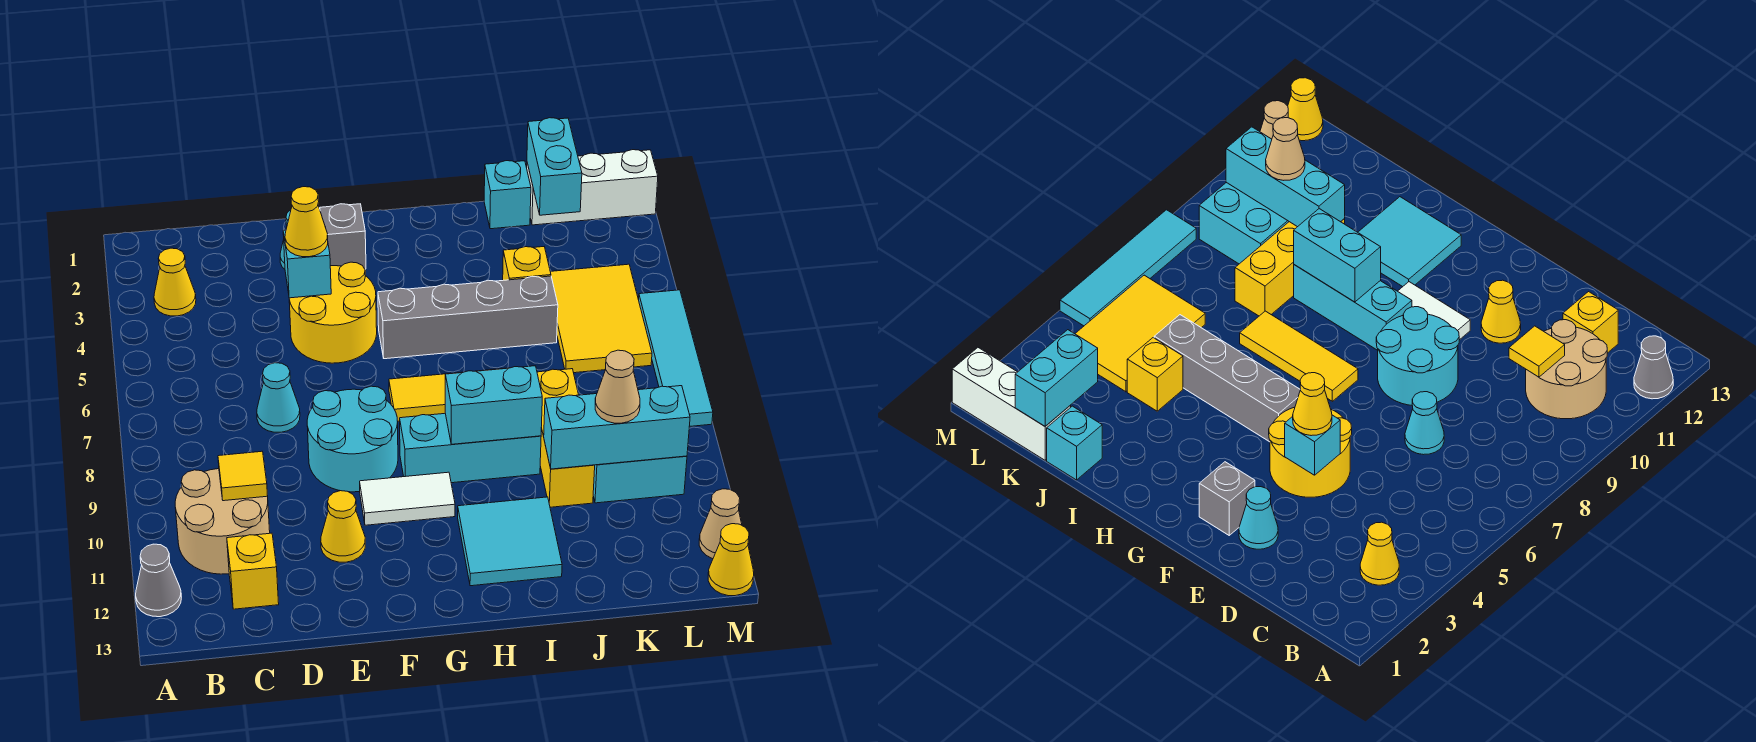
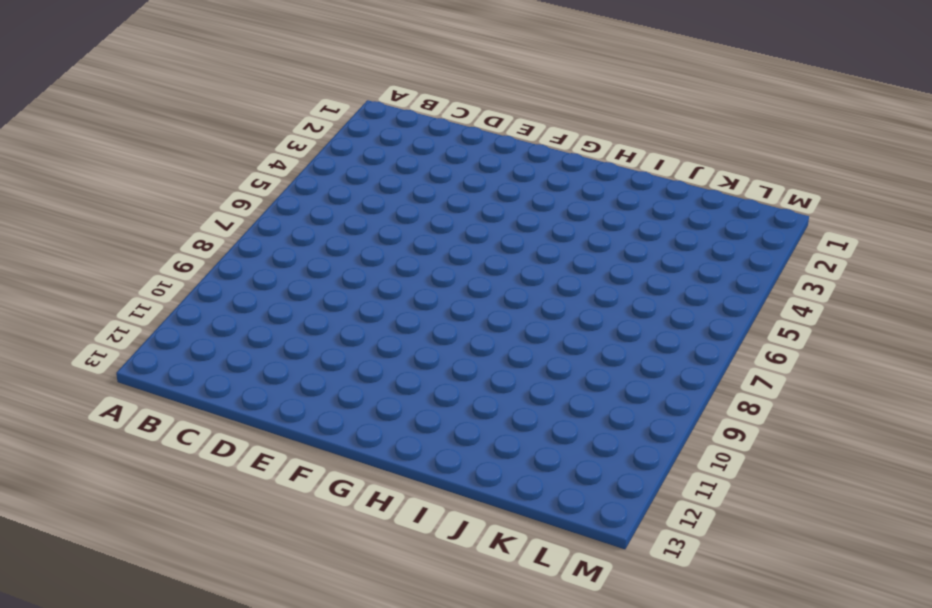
none -> grey cone A12 level 1
none -> yellow cone B3 level 1
none -> tan round brick B10:C11 level 1
none -> yellow brick C12 level 1

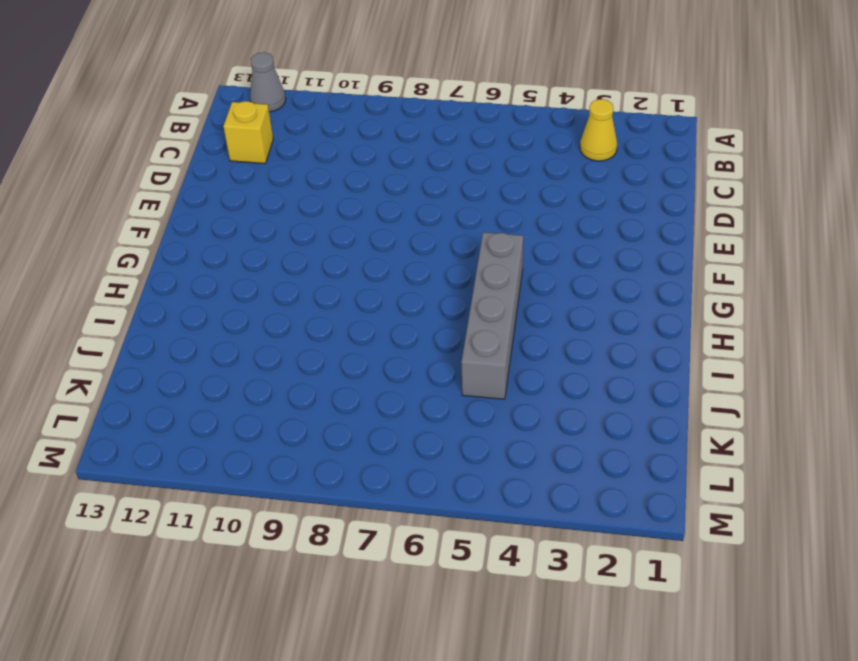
none -> tan round brick B10:C11 level 1
none -> cyan cone D7 level 1
none -> cyan cone E2 level 1
none -> yellow round brick E4:F5 level 1

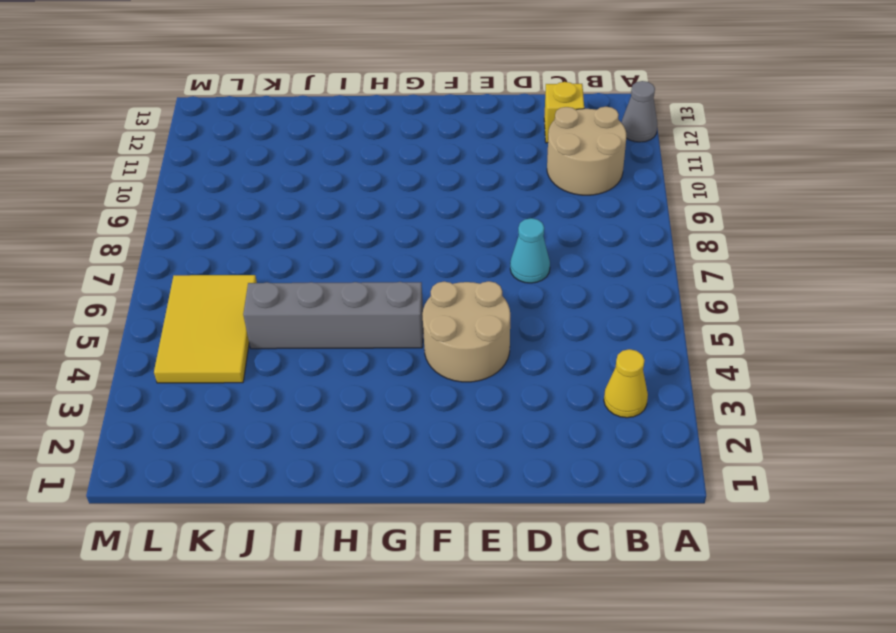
tan round brick E4:F5 level 1 -> yellow round brick E4:F5 level 1
none -> cyan cone E2 level 1
none -> cyan round brick E8:F9 level 1
none -> yellow cone E11 level 1
none -> grey brick F2 level 1

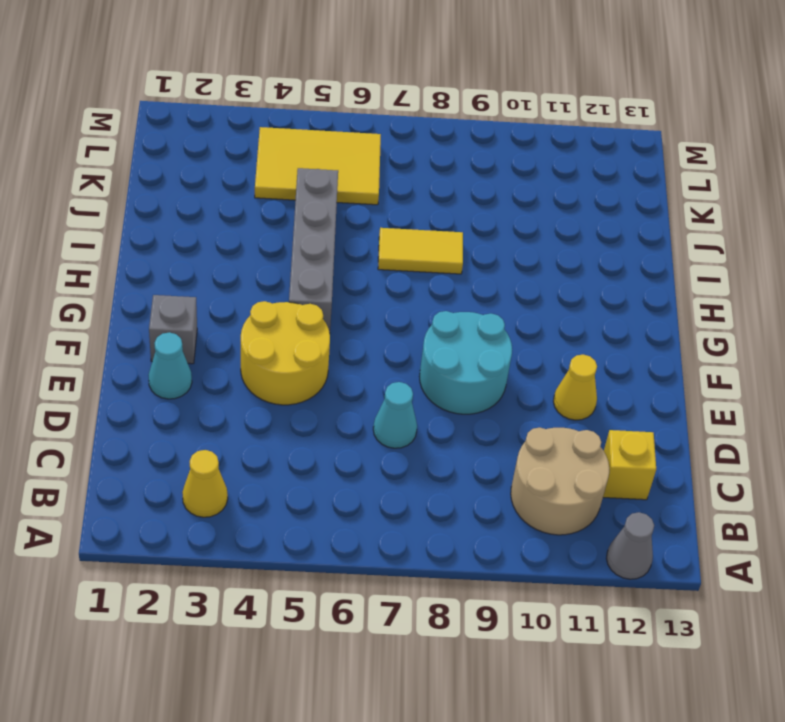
yellow tile I7:I8 level 1 -> yellow tile G7:I7 level 1
none -> white tile F10:G10 level 1
none -> cyan brick G9:I9 level 1
none -> cyan tile H11:I12 level 1
none -> cyan brick J1 level 1

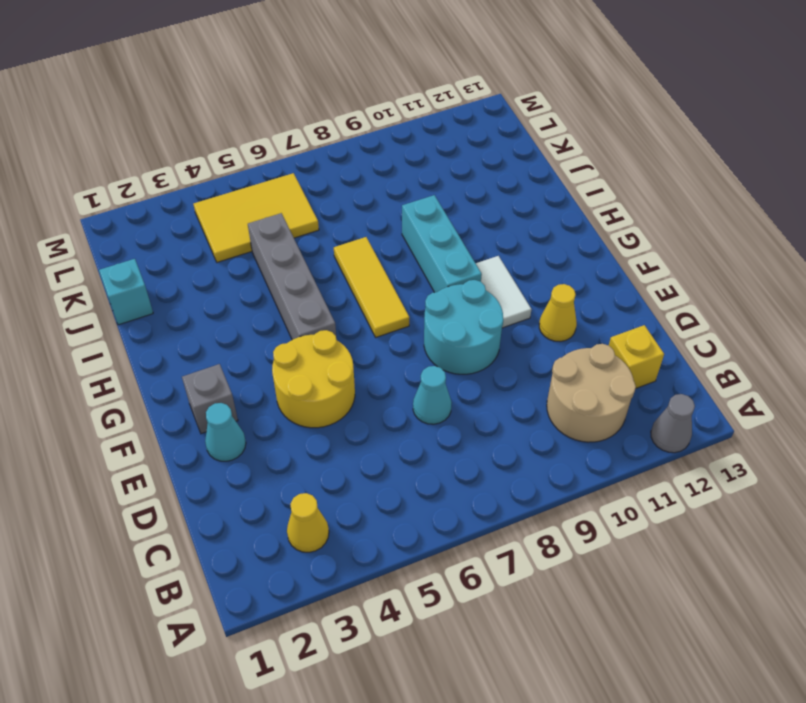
none -> cyan tile H11:I12 level 1
none -> yellow brick J4 level 1
none -> yellow brick J8:J10 level 1
none -> white brick K1:M1 level 1

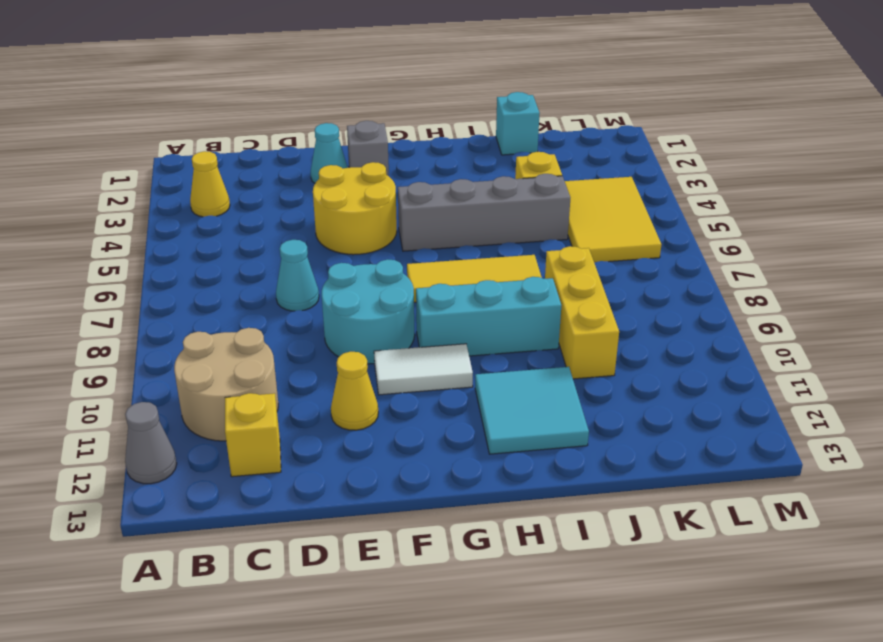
none -> white brick K1:M1 level 1
none -> cyan brick K9:L10 level 1
none -> cyan tile M5:M8 level 1
none -> tan cone M12 level 1

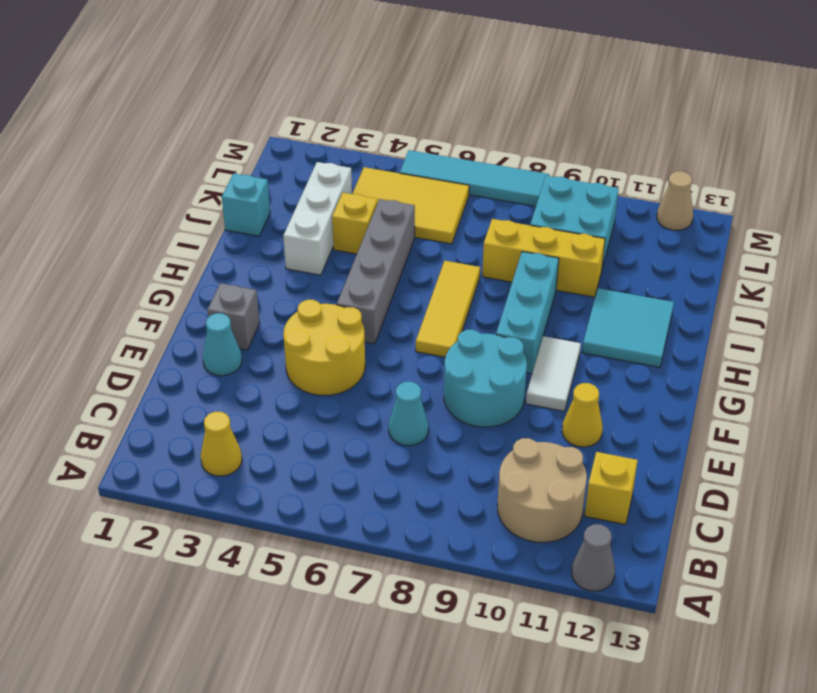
white brick I3:K3 level 1 -> white brick K1:M1 level 1
none -> yellow cone M13 level 1
none -> yellow tile C10 level 2
none -> cyan brick E4 level 2
none -> cyan brick H9:I9 level 2

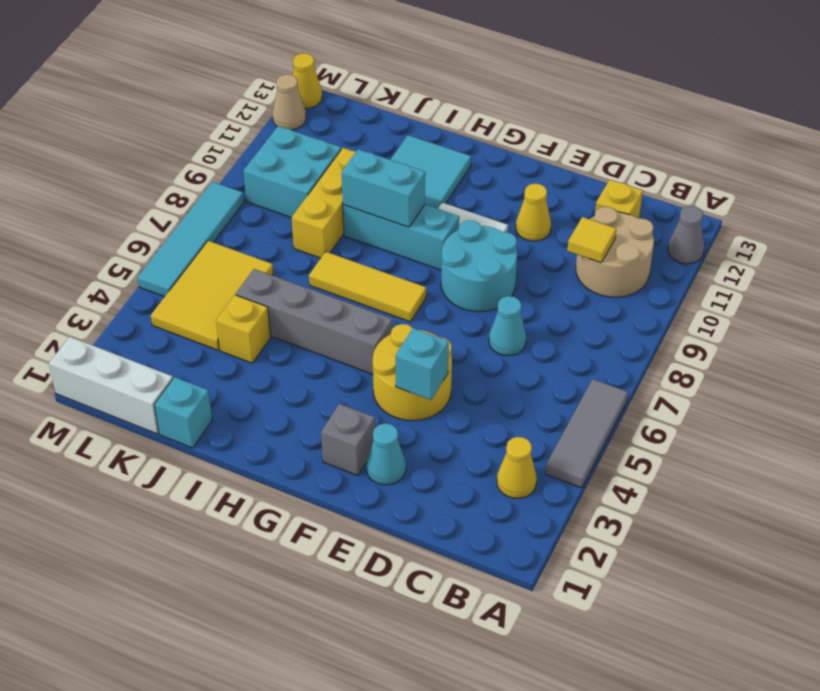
grey tile A4:A6 level 1 -> none
none -> cyan brick J10:L10 level 2
none -> cyan brick K1:K2 level 2
none -> yellow cone E4 level 3
none -> tan cone K10 level 3

